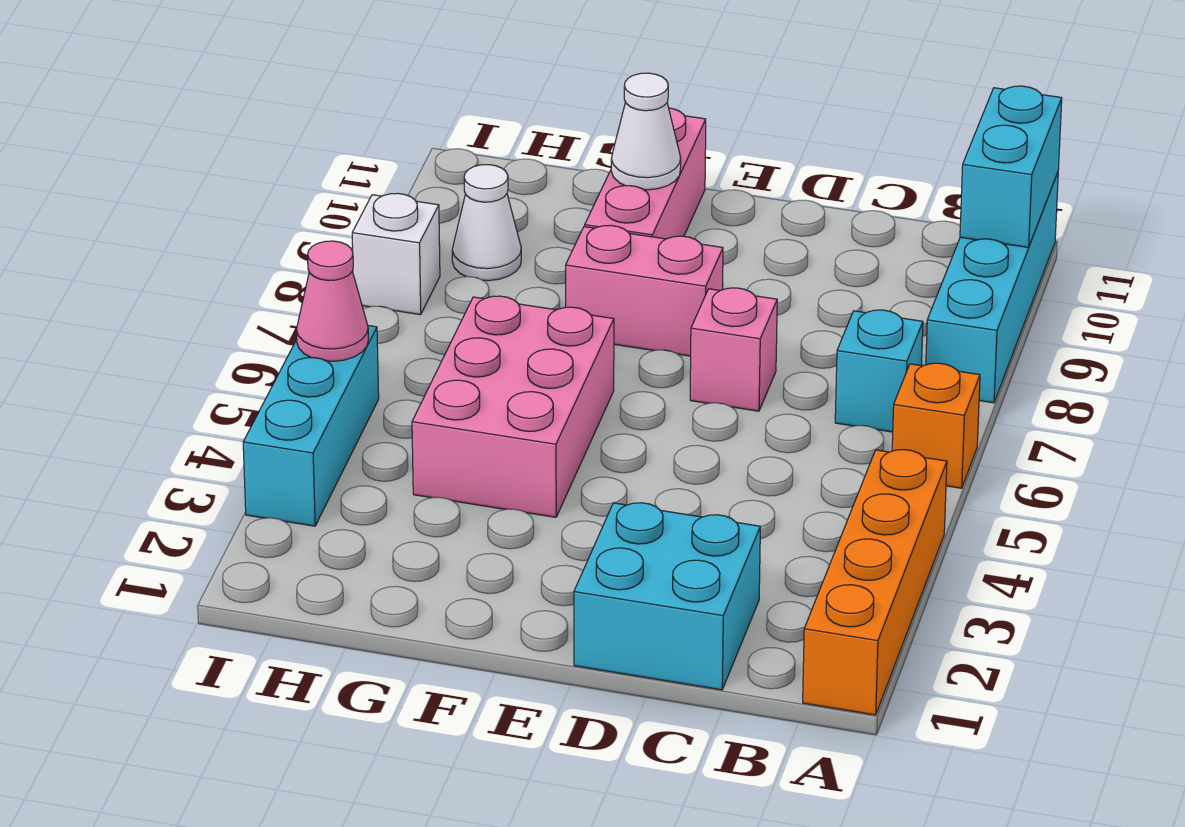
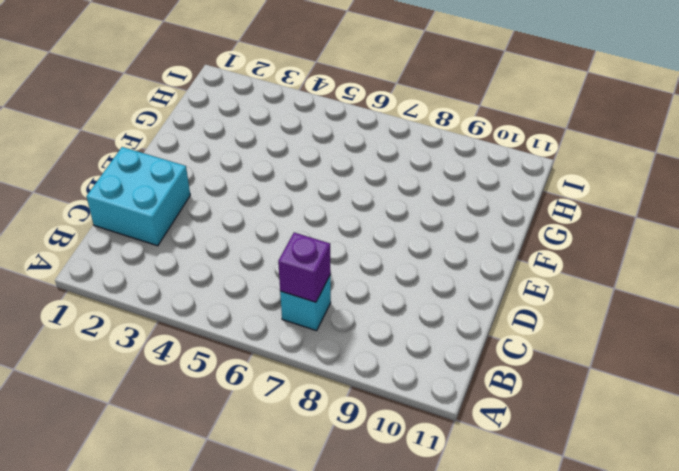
purple brick B7 level 2 -> none
none -> orange brick A1:A4 level 1
none -> orange brick A6 level 1
none -> cyan brick A8:A11 level 1

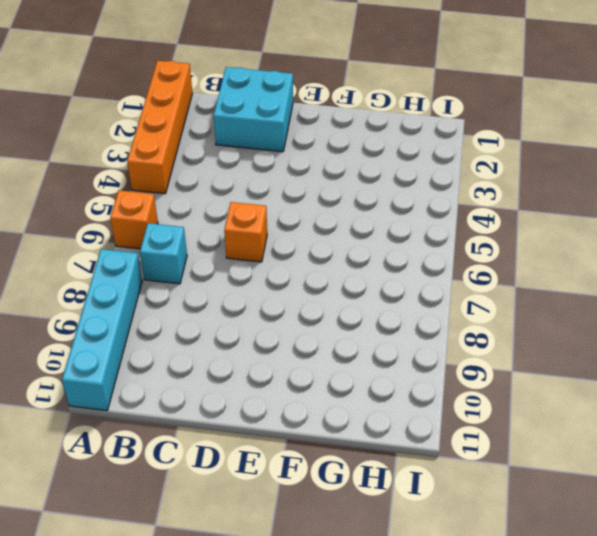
orange brick D6 level 1 -> none
none -> pink brick D7 level 1
none -> pink brick E8:F8 level 1
none -> pink brick F4:G6 level 1

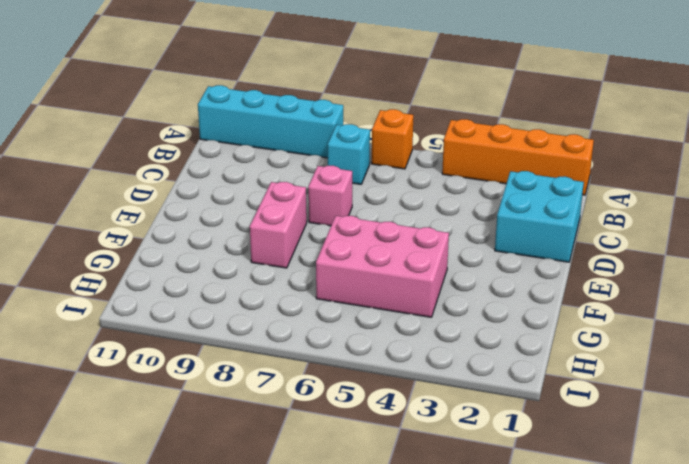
none -> pink brick F9:F11 level 1
none -> white cone H9 level 1
none -> cyan brick I3:I5 level 1

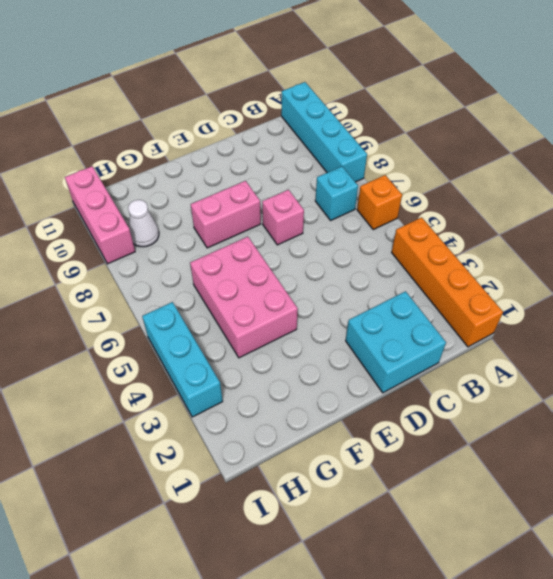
pink brick I9:I11 level 1 -> pink brick F9:F11 level 1
none -> white brick I8 level 1
none -> cyan brick A10:A11 level 2
none -> white cone F10 level 2

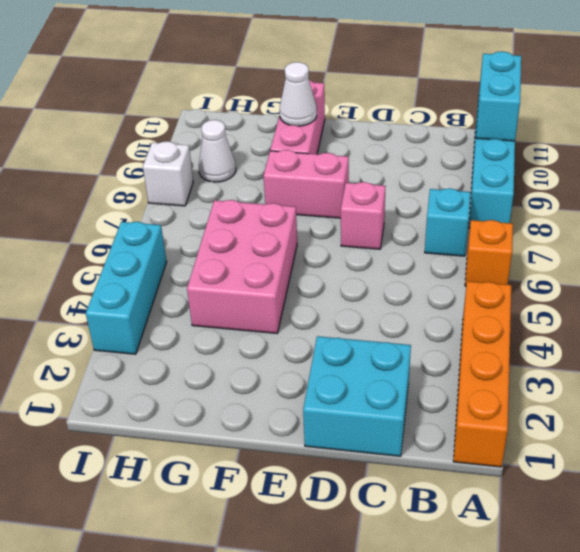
none -> pink cone I5 level 2

